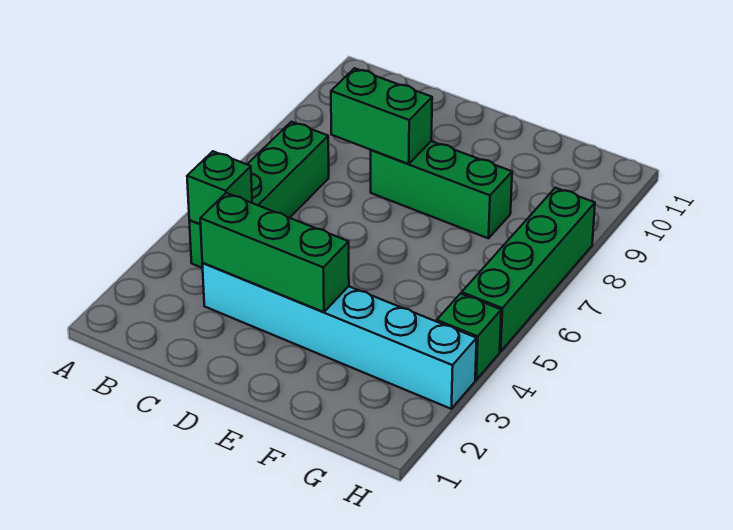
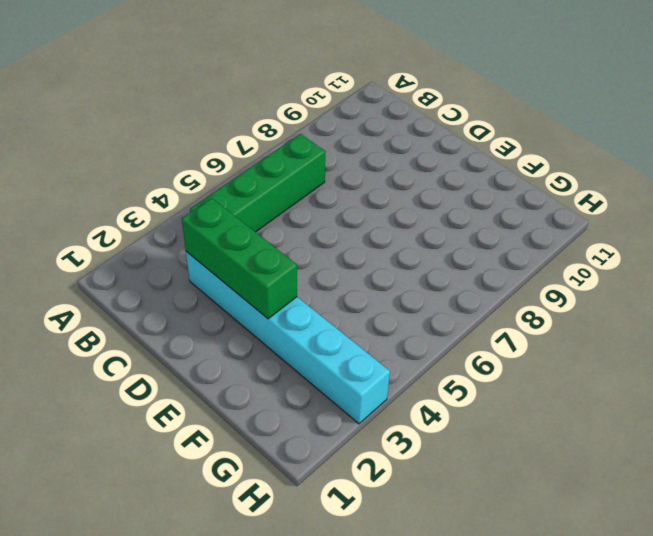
none -> green brick D8:F8 level 1
none -> green brick H4 level 1

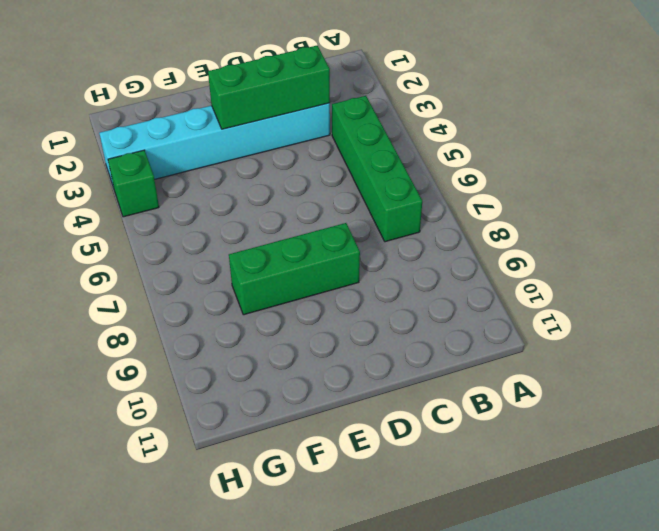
none -> green brick H5:H8 level 1
none -> green brick B4 level 2

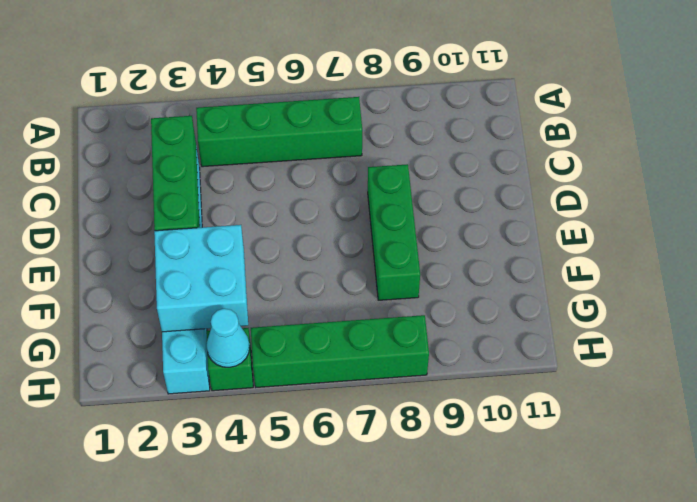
cyan brick F3:G4 level 2 -> none
cyan cone H4 level 2 -> none
none -> green brick B4 level 2
none -> green brick C8:D8 level 2

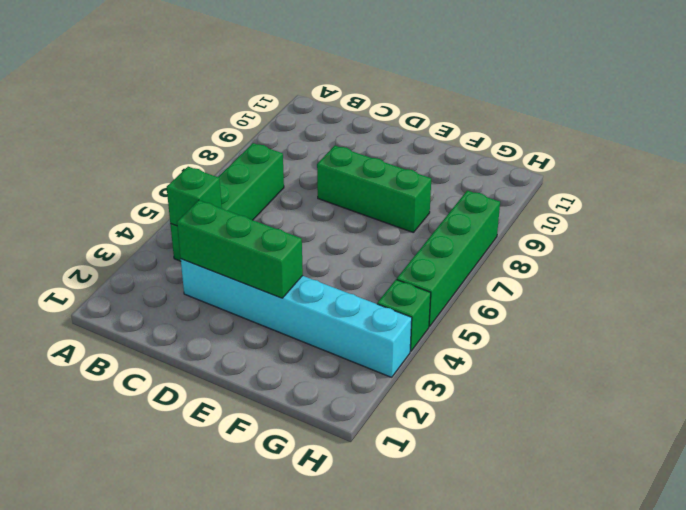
none -> green brick C8:D8 level 2

